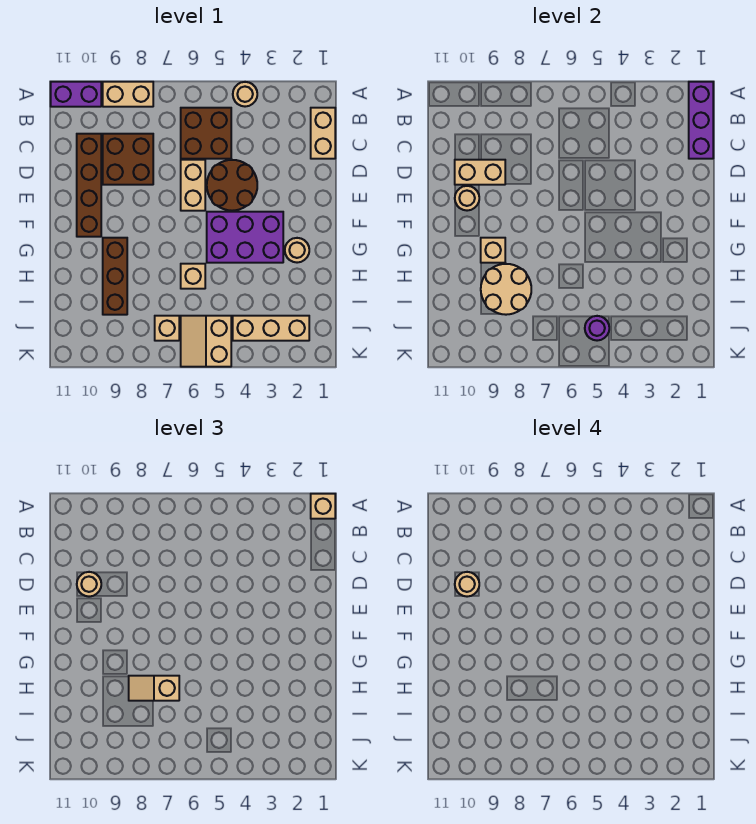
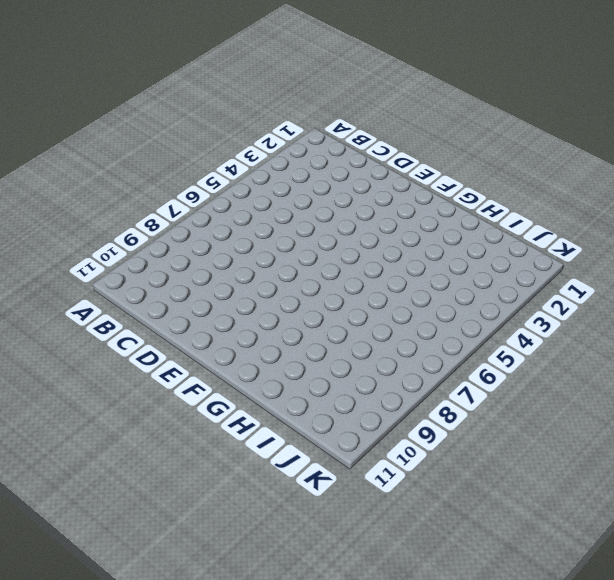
none -> tan round brick A4 level 1
none -> tan brick A8:A9 level 1
none -> purple brick A10:A11 level 1

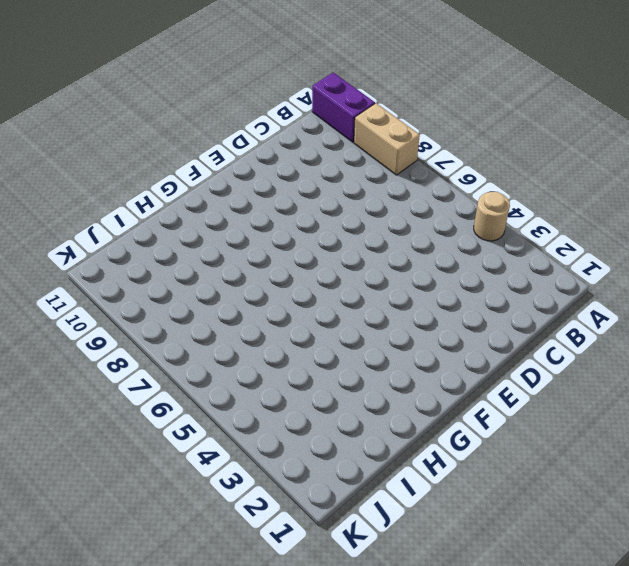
none -> tan brick B1:C1 level 1
none -> brown brick B5:C6 level 1
none -> brown brick C8:D9 level 1

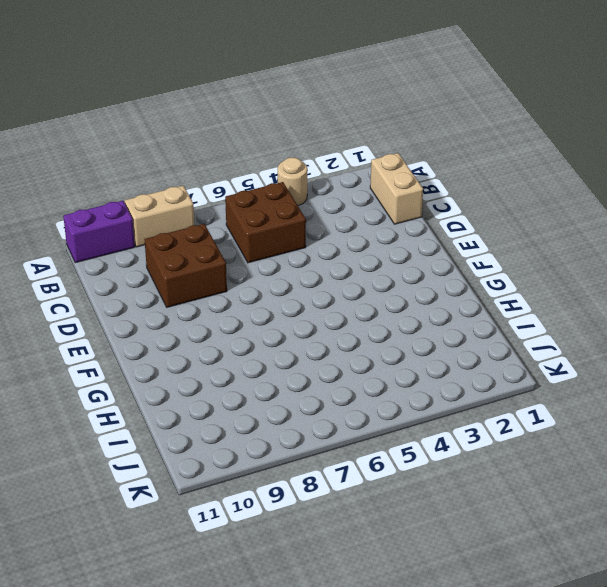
none -> brown brick C10:F10 level 1
none -> brown round brick D4:E5 level 1
none -> tan brick D6:E6 level 1

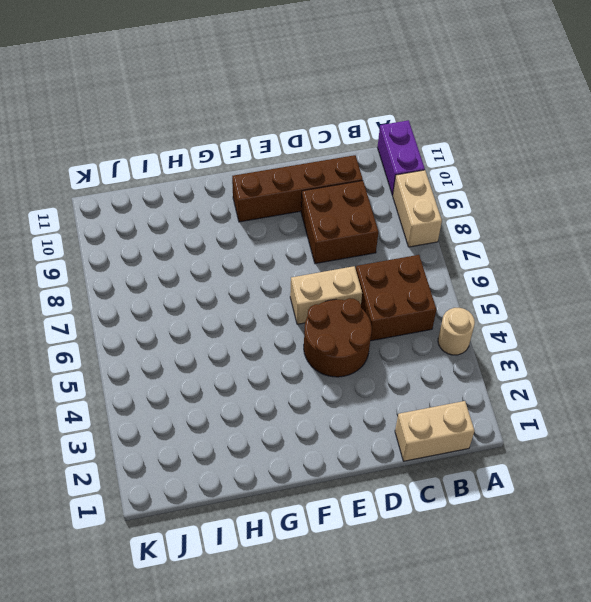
none -> purple brick F3:G5 level 1
none -> tan round brick G2 level 1
none -> brown brick G9:I9 level 1

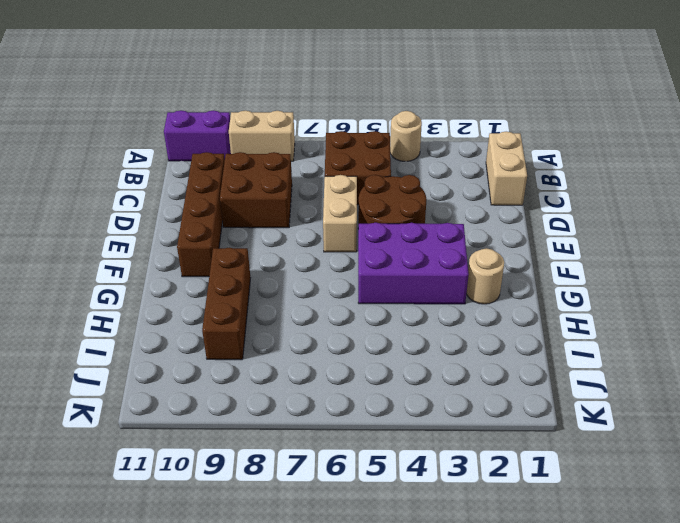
none -> tan brick H6 level 1
none -> tan brick J2:J4 level 1
none -> tan slope J5:K6 level 1 top 5

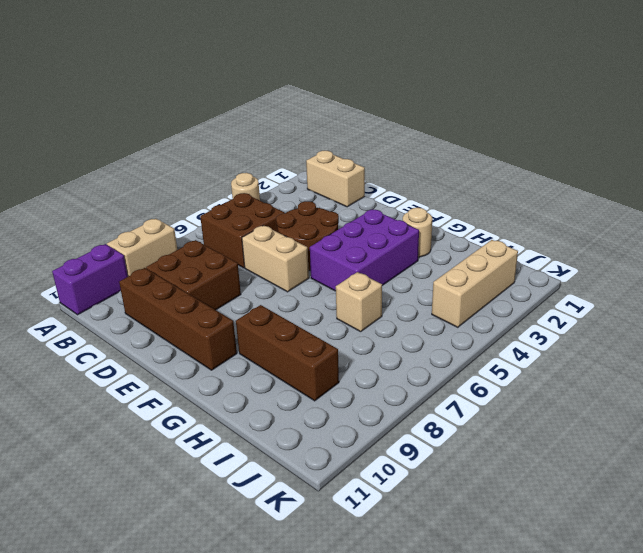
none -> tan slope J5:K6 level 1 top 5
none -> tan brick J7 level 1
none -> purple brick A1:C1 level 2

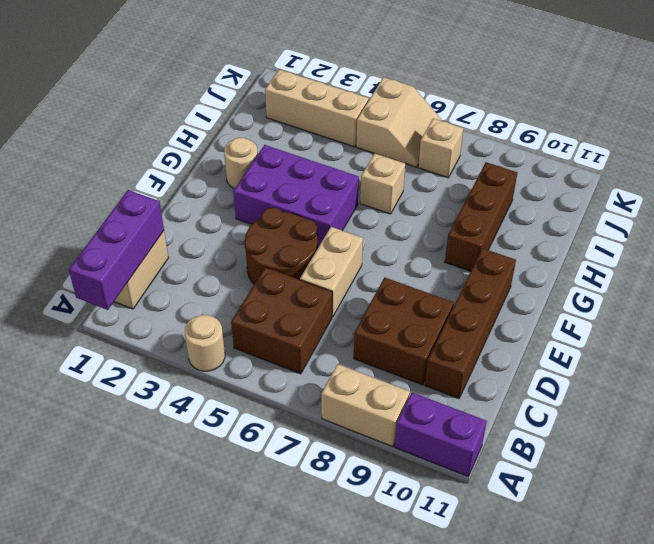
none -> tan brick D9:D10 level 2
none -> tan round brick E10 level 2
none -> tan brick G9 level 2

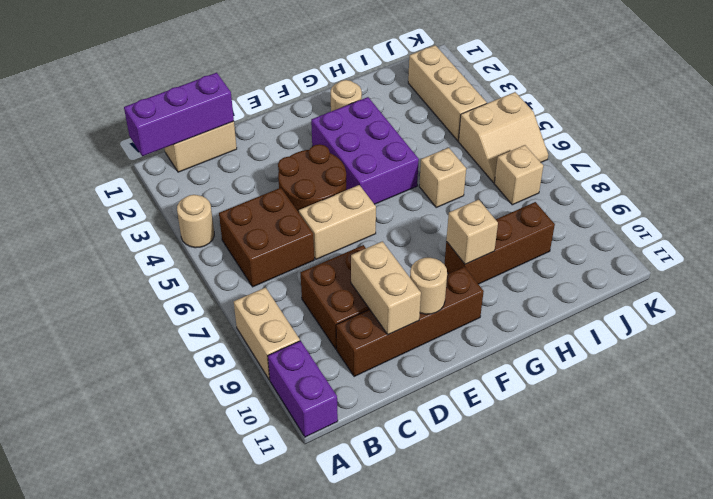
none -> tan round brick H8:I9 level 2
none -> purple round brick J5 level 2
none -> tan brick A1 level 3

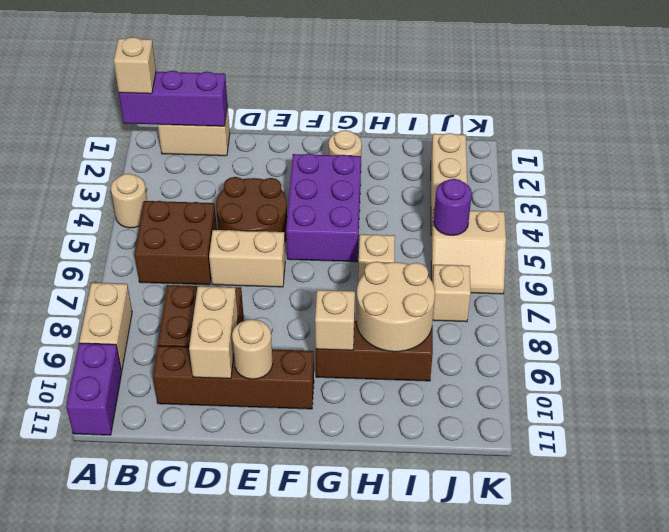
none -> tan round brick D10 level 3
none -> tan slope H7:H8 level 3 top 7
none -> tan round brick D10 level 4

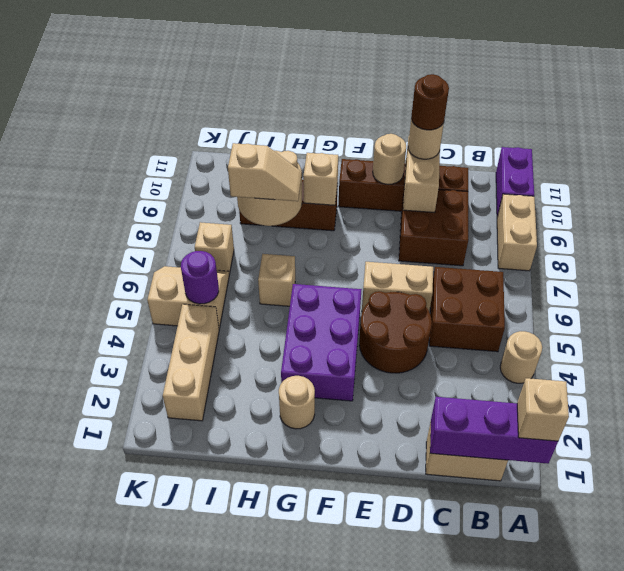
brown round brick D10 level 4 -> tan round brick D10 level 4
tan slope H8:I8 level 3 top I -> tan slope H7:H8 level 3 top 7

